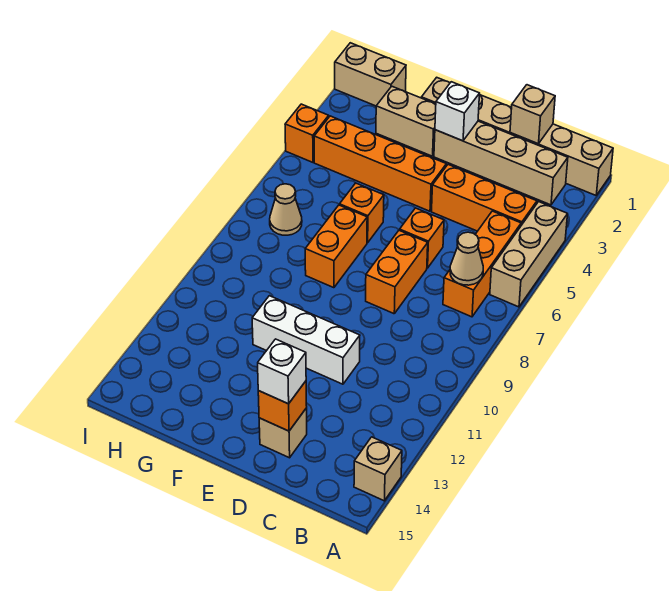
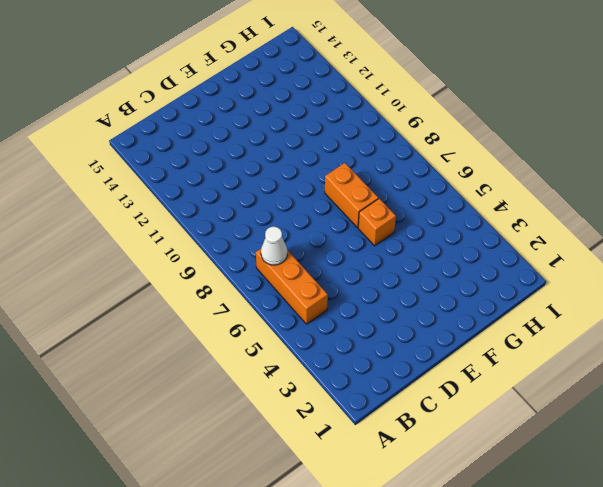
white cone B7 level 2 -> tan cone B7 level 2
none -> tan brick A1:F1 level 1
none -> tan brick A4:A6 level 1
none -> tan brick A14 level 1

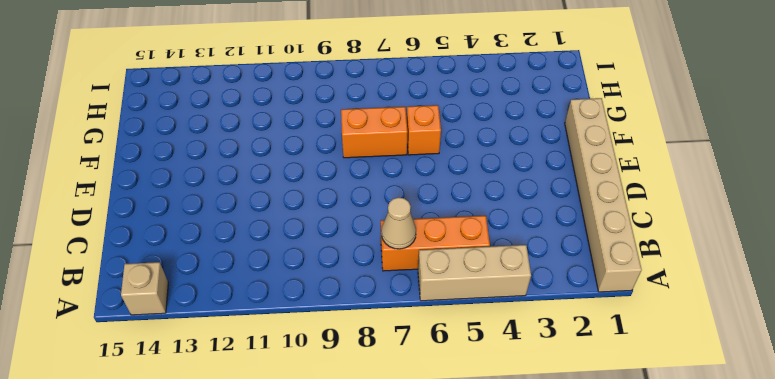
none -> tan brick B2:E2 level 1
none -> orange brick B4:D4 level 1
none -> orange brick D6 level 1

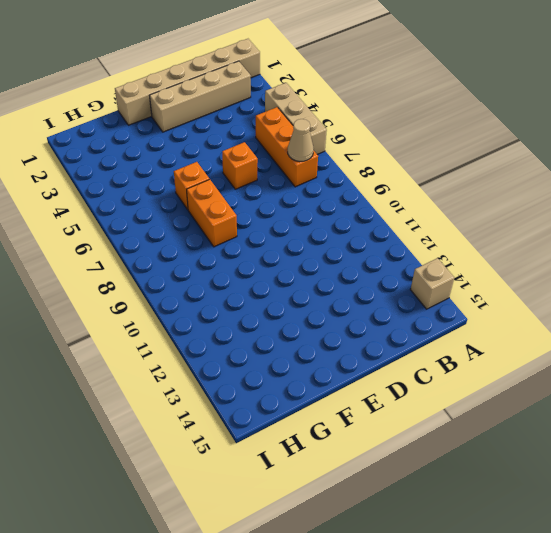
none -> orange brick B4:D4 level 1
none -> orange brick D7:D8 level 1
none -> white brick D11:F11 level 1

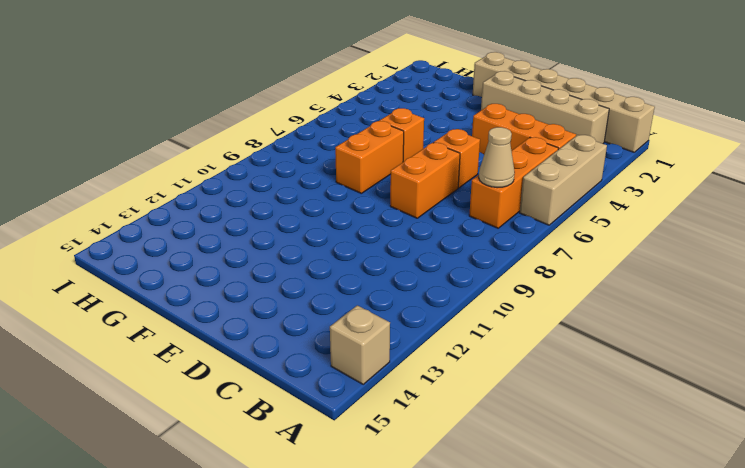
none -> white brick D11:F11 level 1
none -> tan brick D14 level 1
none -> orange brick E4:H4 level 1

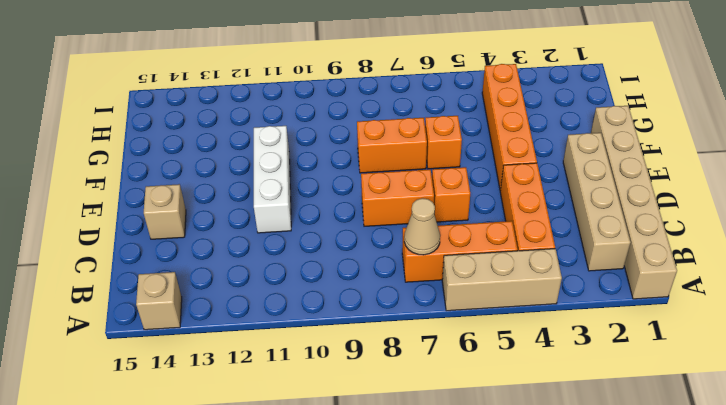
none -> tan brick F2:G2 level 1
none -> tan brick H1:I1 level 1
none -> tan cone H7 level 1

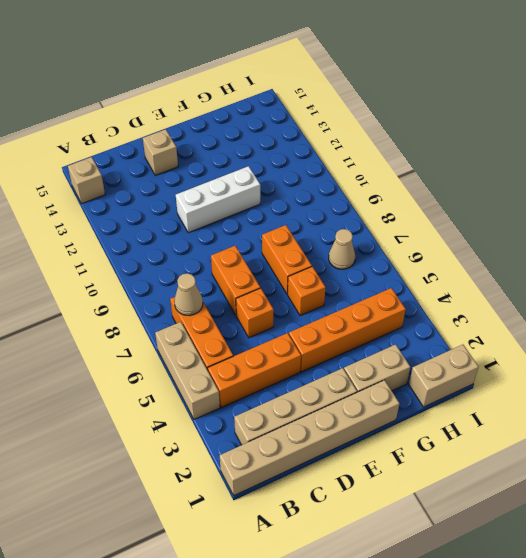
none -> orange brick I4 level 1
none -> tan brick C1 level 2
none -> orange brick D14 level 2

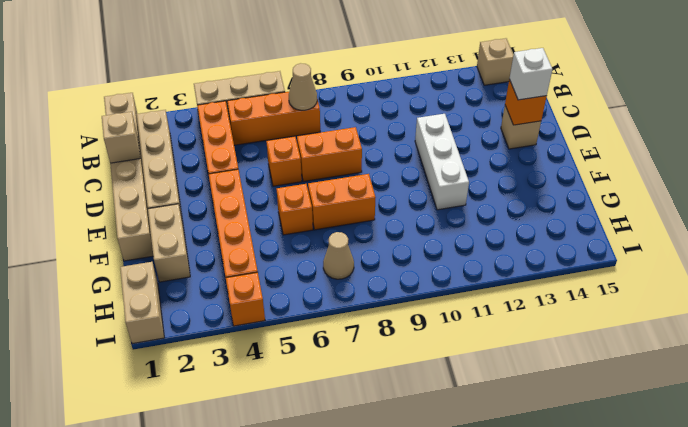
none -> white brick E2 level 2

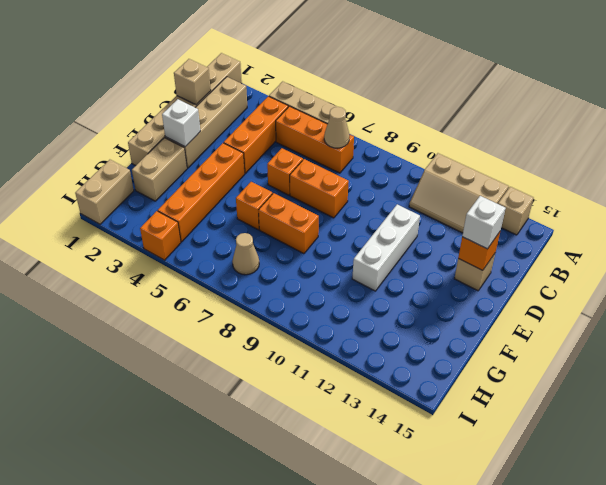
tan slope A11:B13 level 1 top A -> none

